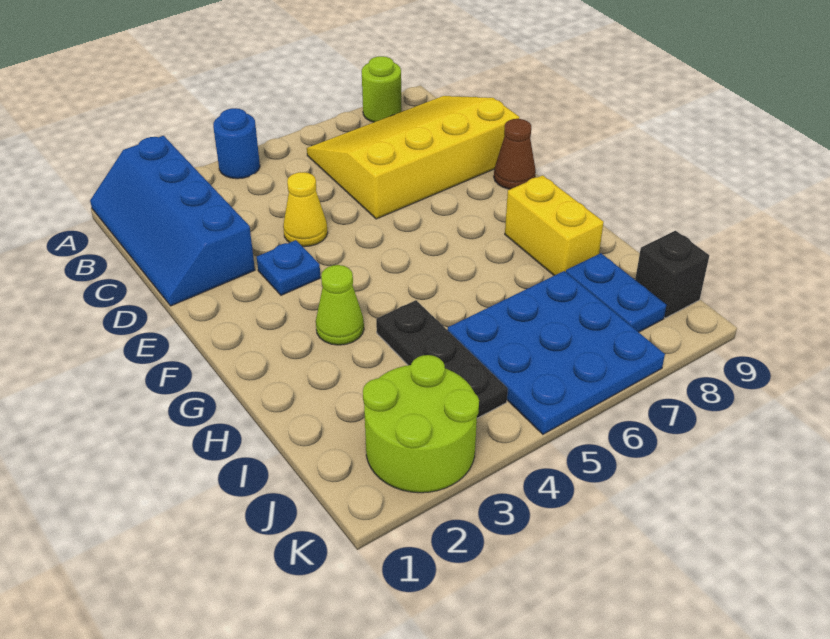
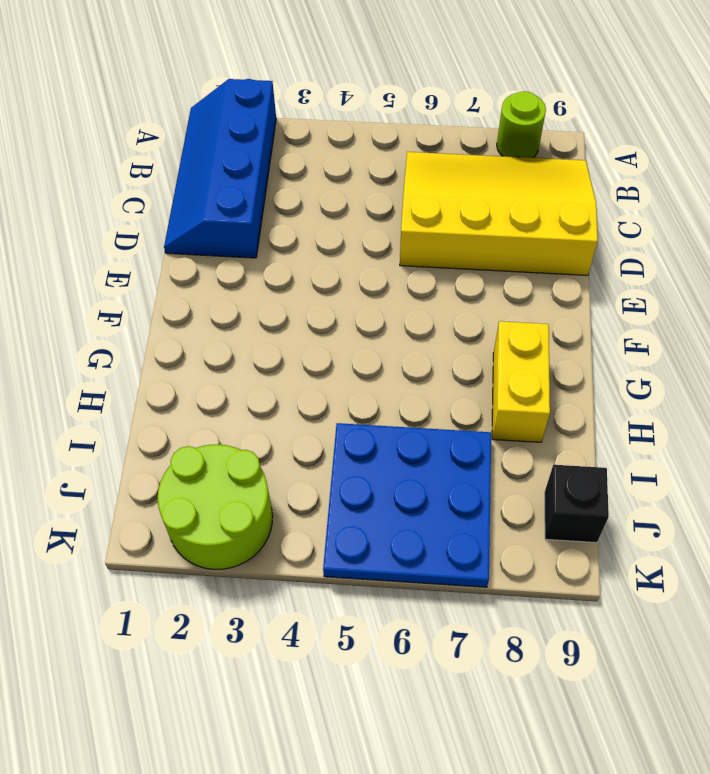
none -> blue round brick A4 level 1
none -> yellow cone D4 level 1
none -> blue plate E3 level 1

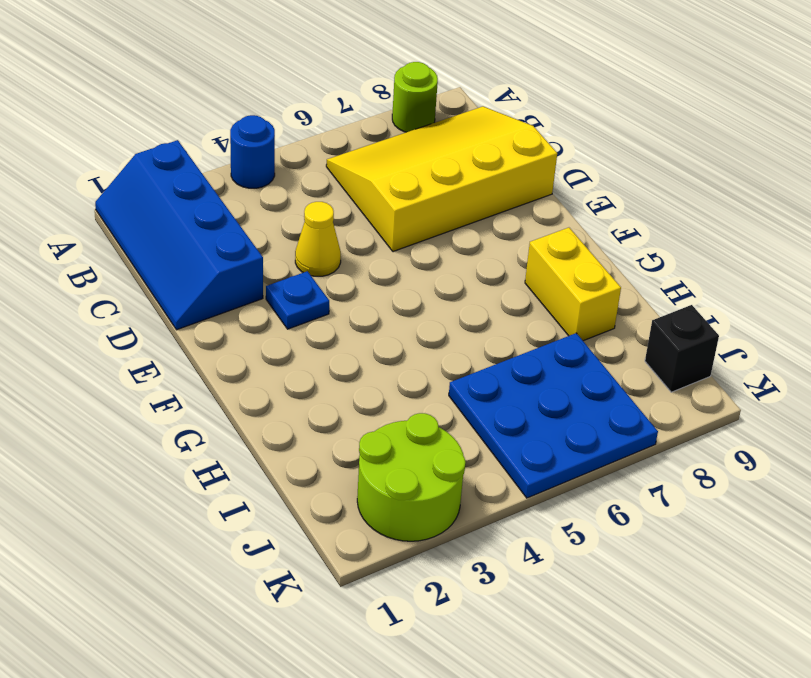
none -> brown cone E9 level 1
none -> lime cone G3 level 1
none -> black plate H4:J4 level 1

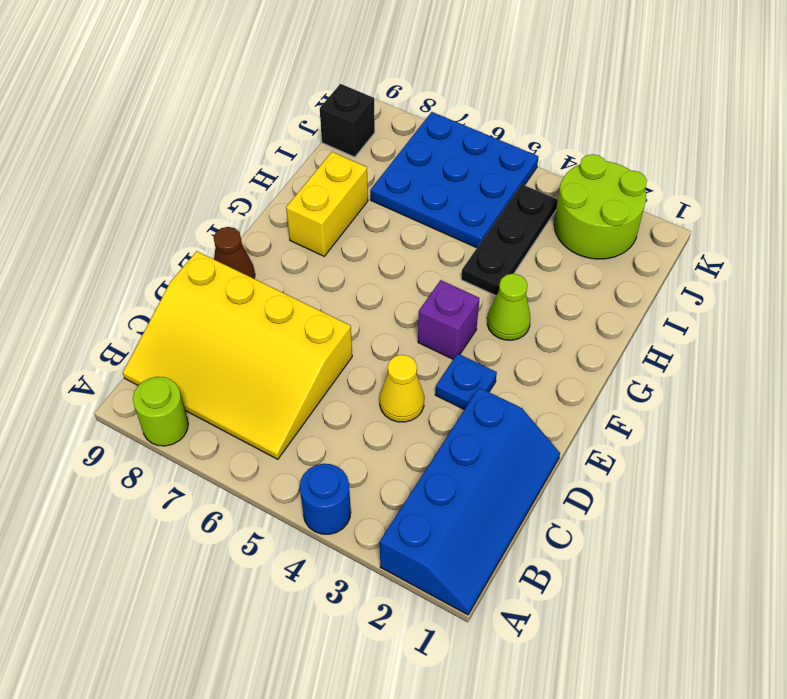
purple brick F4 level 1 -> none
none -> blue plate I8:J8 level 1

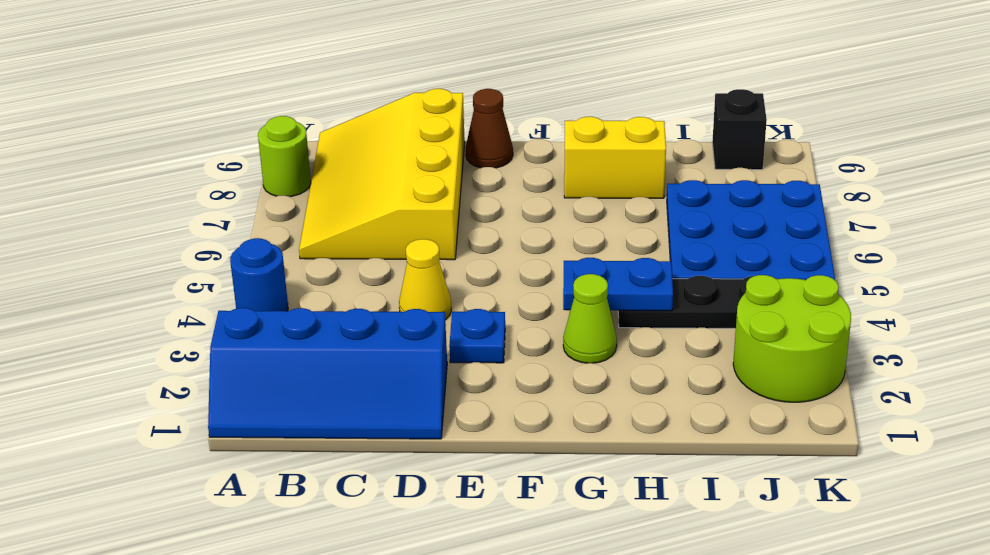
blue plate G4:H4 level 2 -> blue plate I8:J8 level 1

